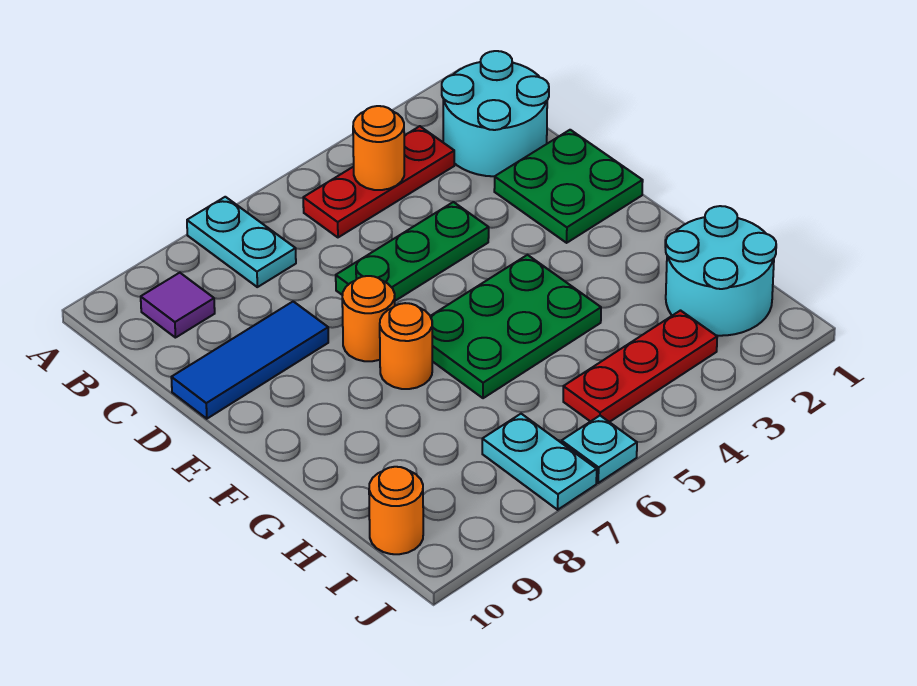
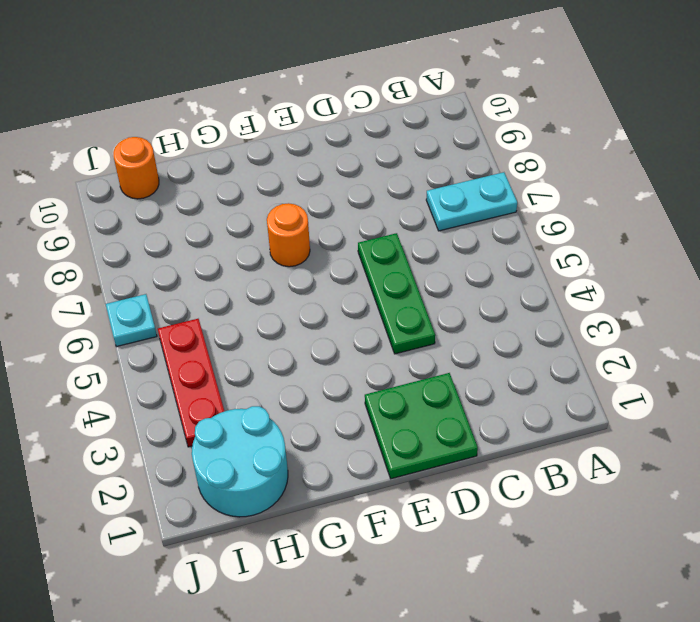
none -> cyan round brick B1:C2 level 1
none -> red plate B3:B5 level 1
none -> purple tile B9 level 1

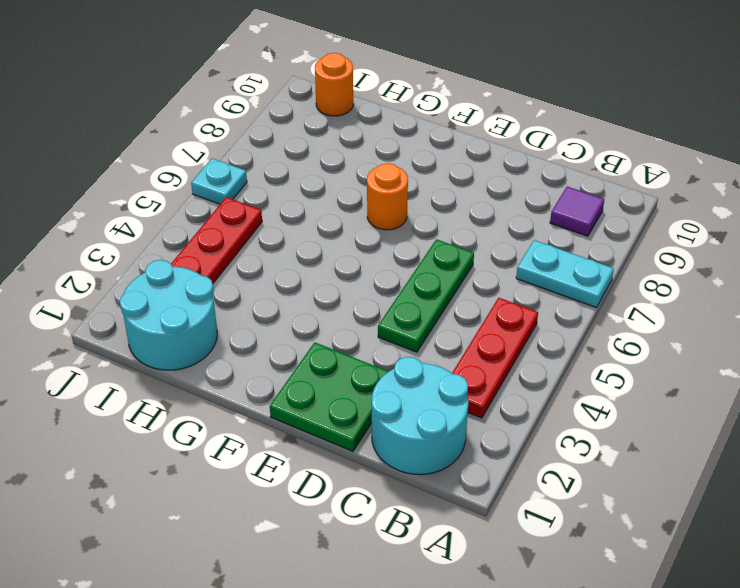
none -> blue tile D8:D10 level 1
none -> orange round brick E7 level 1
none -> green plate F4:G6 level 1

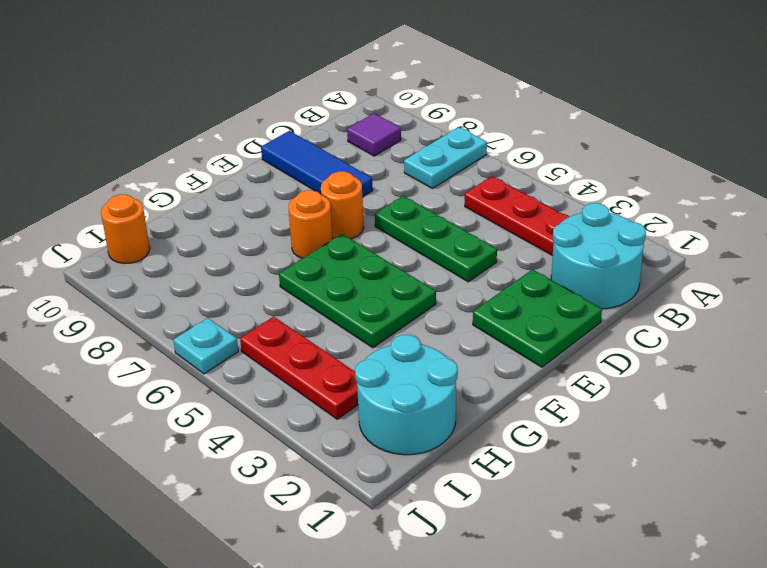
none -> cyan plate I7:J7 level 1
none -> orange round brick B4 level 2

